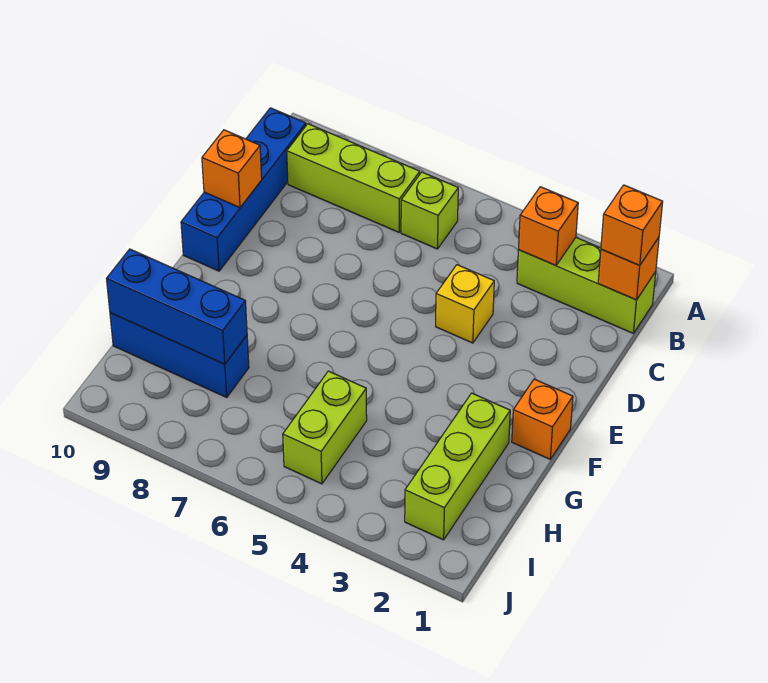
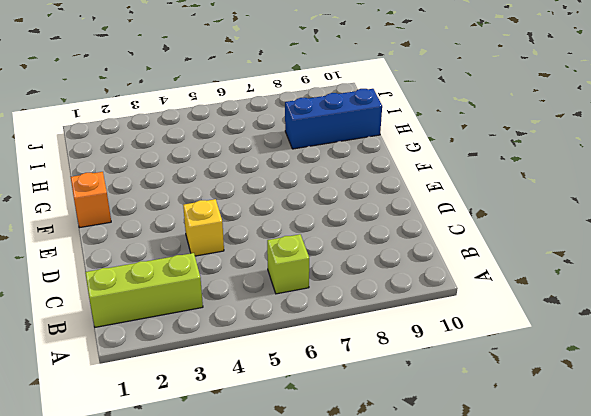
none -> lime brick B7:B9 level 1
none -> blue brick B10:E10 level 1
none -> lime brick G2:I2 level 1

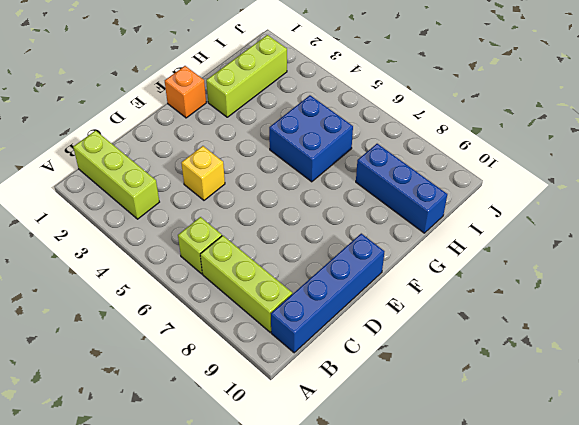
blue brick G5:H6 level 1 -> lime brick H5:I5 level 1
none -> orange brick B1 level 2
none -> orange brick B3 level 2
none -> orange brick D10 level 2

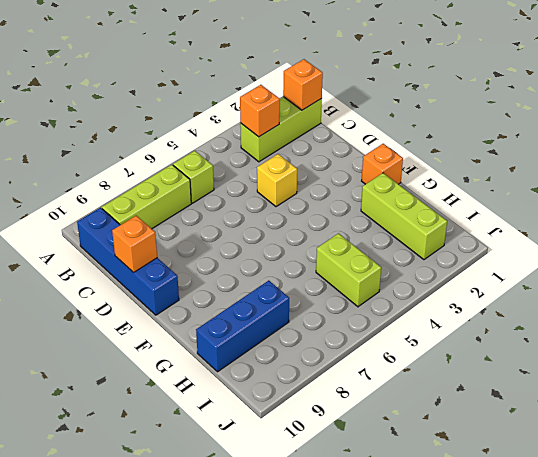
none -> blue brick H8:H10 level 2
none -> orange brick B1 level 3

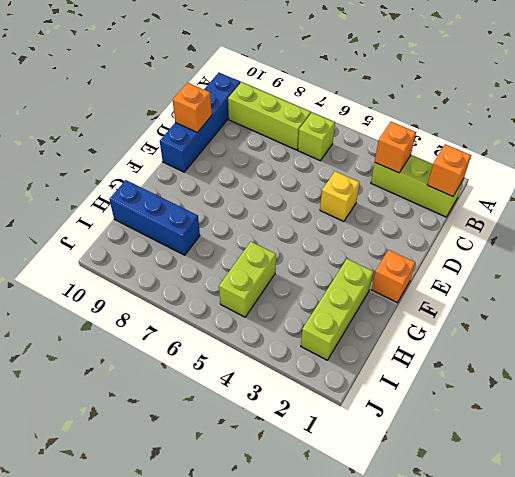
none -> blue brick H8:H10 level 2
none -> orange brick B1 level 3

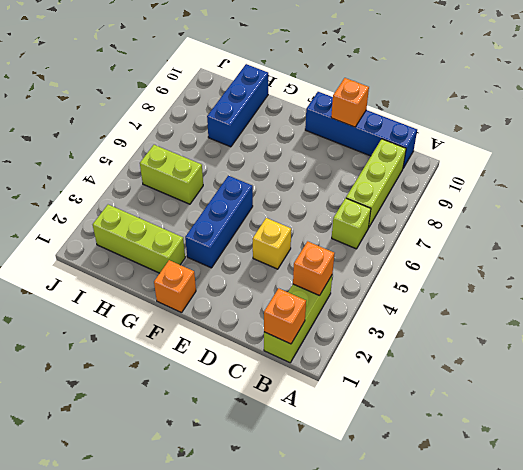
blue brick F3:F5 level 1 -> blue brick H8:H10 level 2
none -> orange brick B1 level 3

